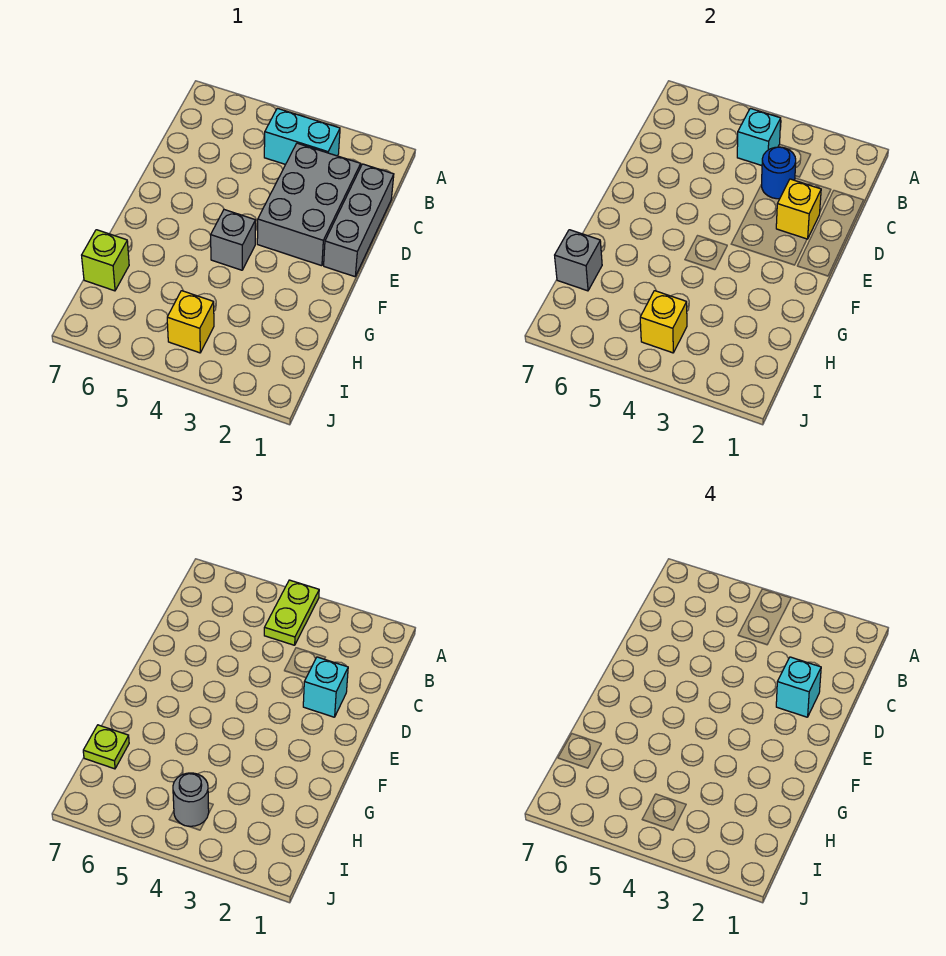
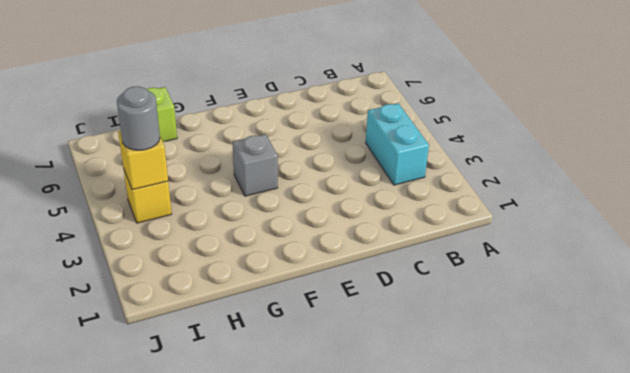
none -> grey brick C1:E1 level 1
none -> grey brick C2:E3 level 1
none -> cyan brick B4 level 2

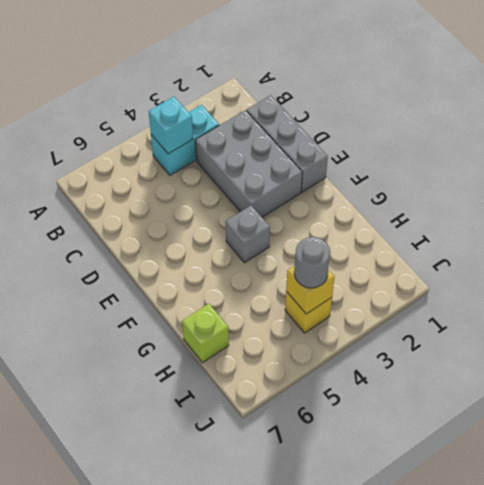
none -> blue round brick C3 level 2
none -> yellow brick D2 level 2
none -> grey brick H7 level 2

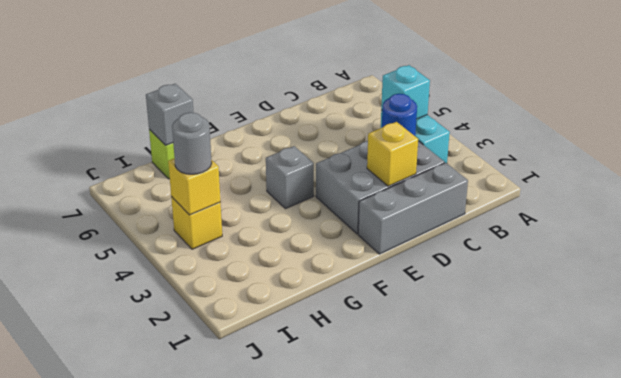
none -> lime plate A4:B4 level 3
none -> cyan brick D2 level 3
none -> lime plate H7 level 3

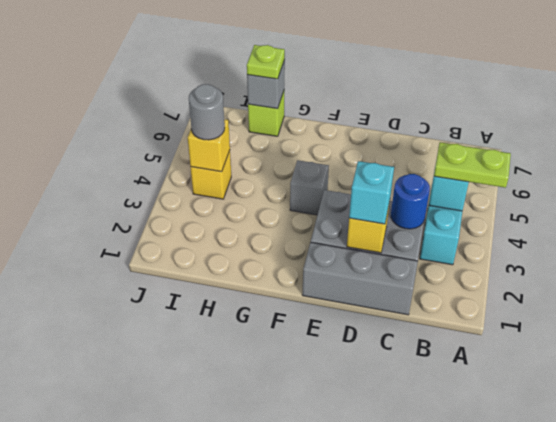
none -> cyan brick D2 level 4

